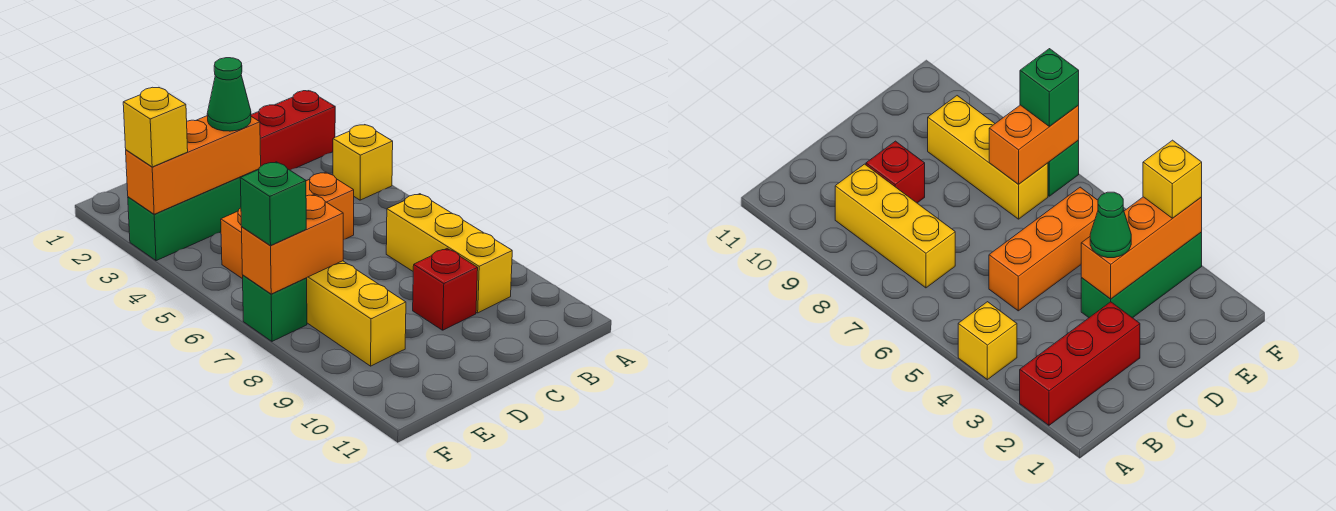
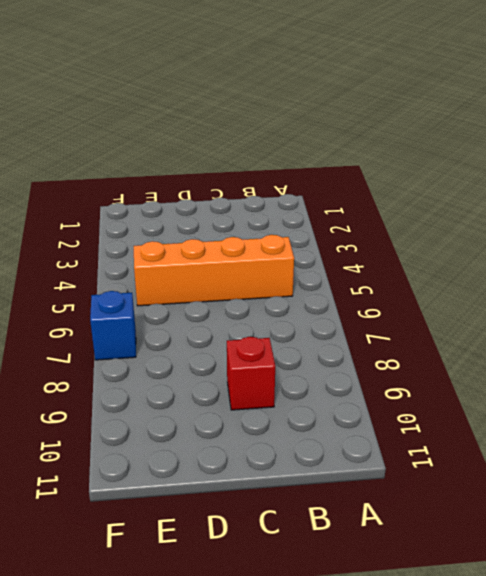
orange brick B5:E5 level 1 -> orange brick C5:E5 level 1
blue brick F7 level 1 -> green brick F7 level 1
none -> red brick A2:C2 level 1
none -> yellow brick A4 level 1
none -> yellow brick B7:B9 level 1

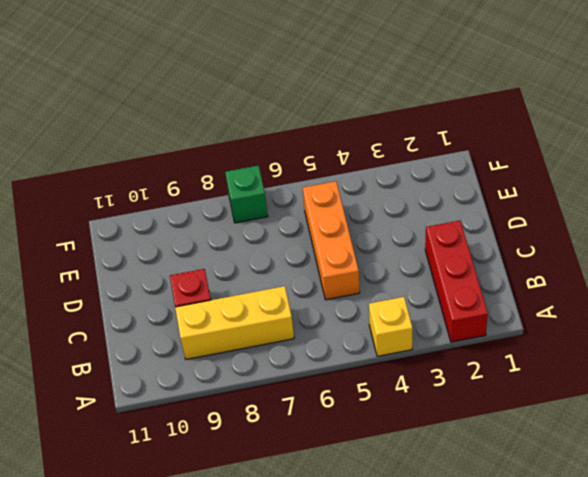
none -> green brick D3:F3 level 1
none -> yellow brick E7:E9 level 1
none -> orange brick D3:F3 level 2

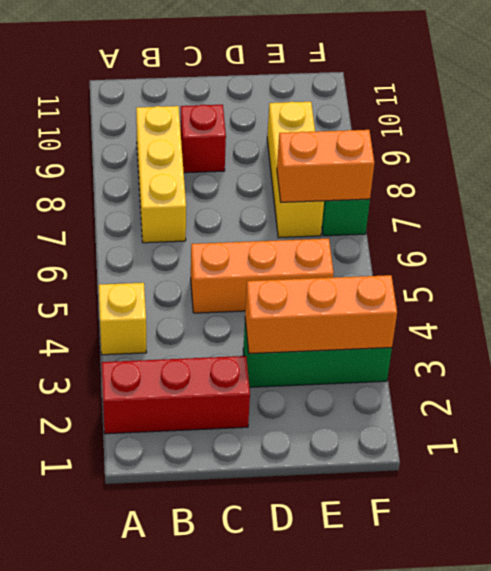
none -> green cone D3 level 3
none -> yellow brick F3 level 3
none -> green brick F7 level 3

